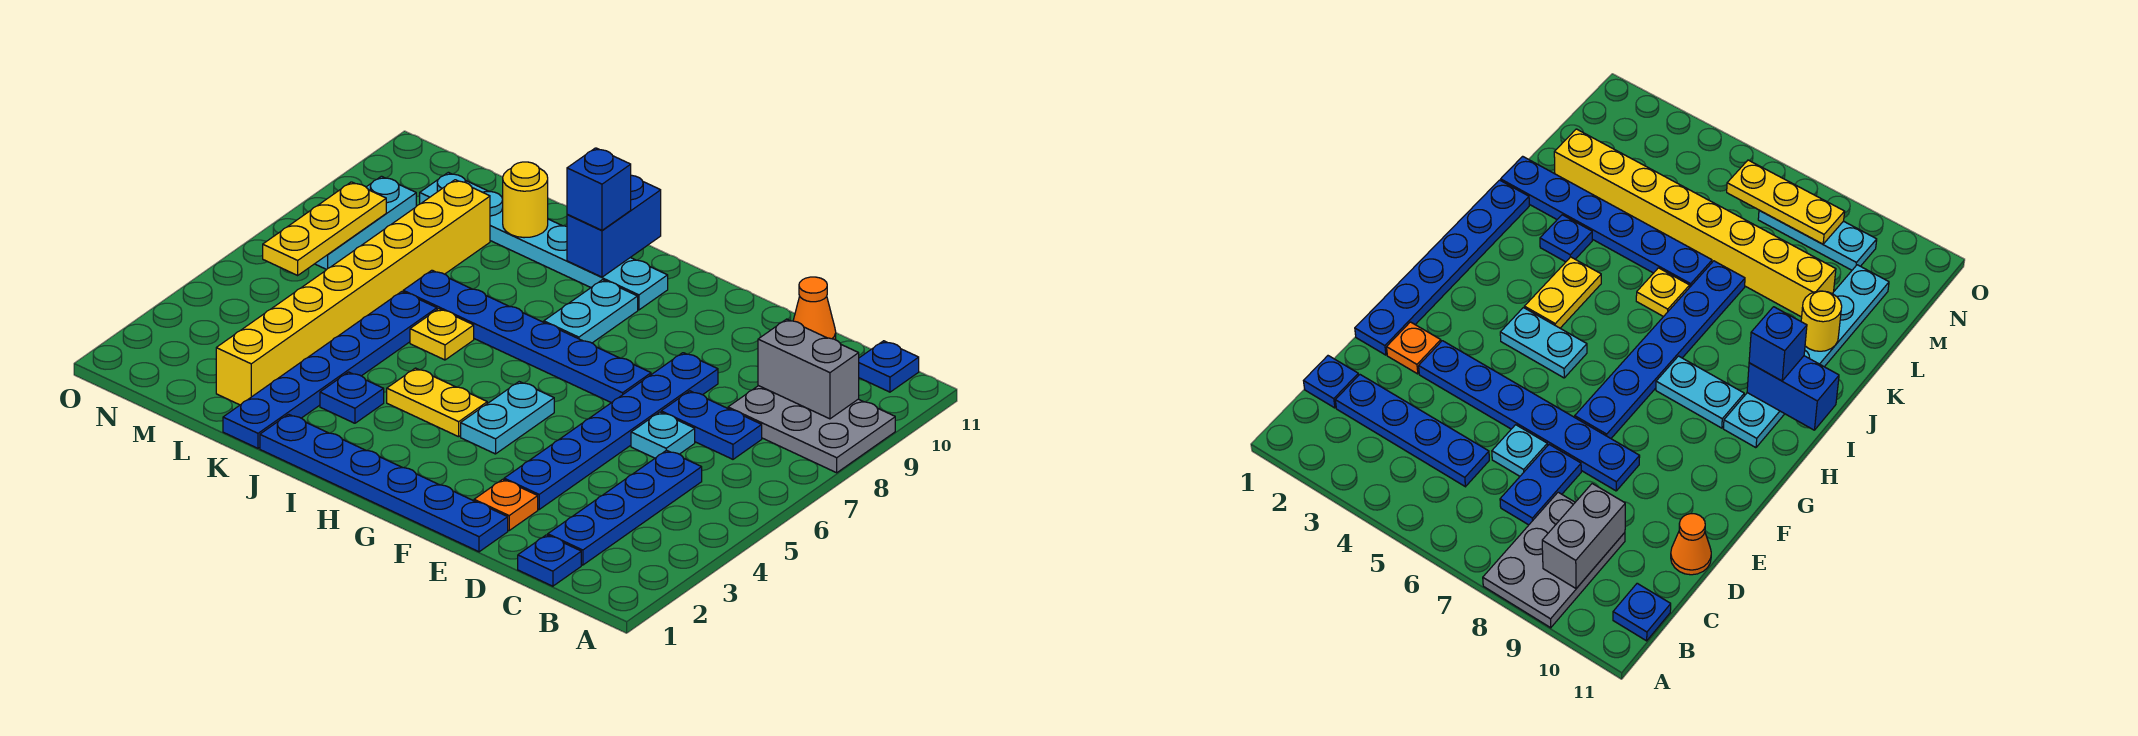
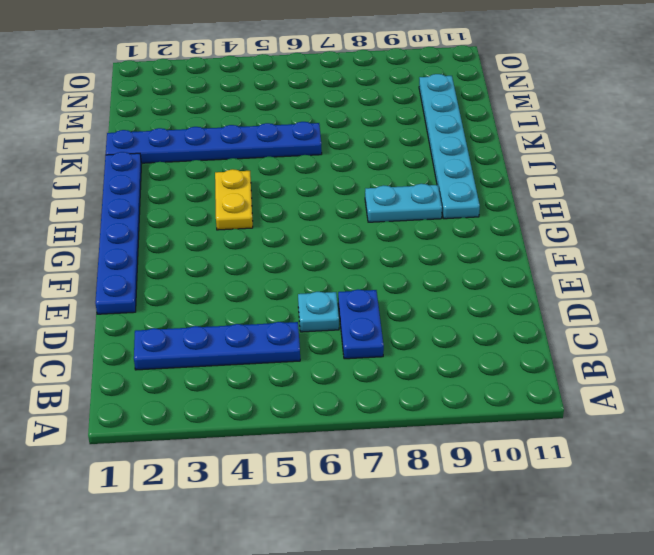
none -> grey plate A8:C9 level 1
none -> blue plate B11 level 1
none -> blue plate C1 level 1

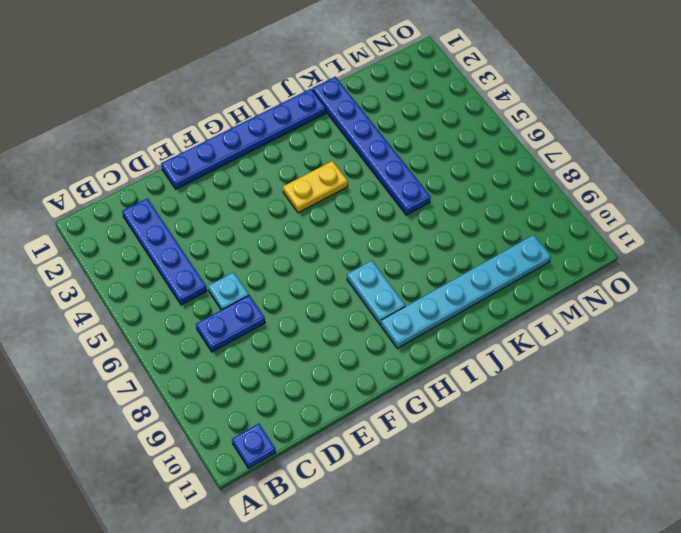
none -> grey plate A8:C9 level 1
none -> blue plate C1 level 1
none -> orange cone D11 level 1

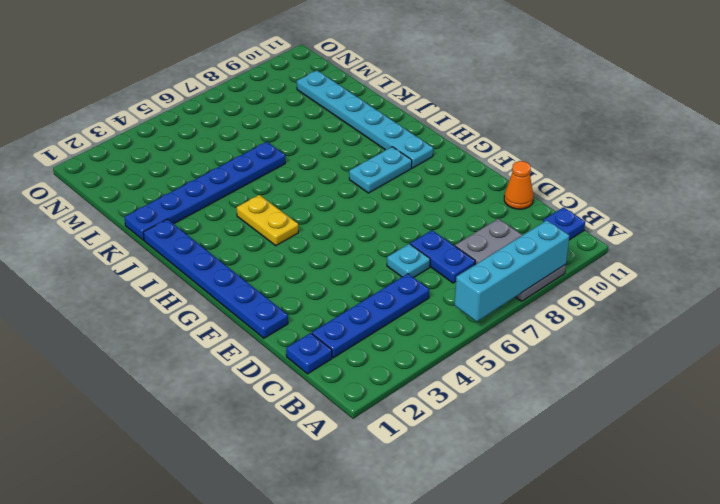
cyan brick A6:A9 level 2 -> none
none -> orange plate E2 level 1
none -> blue plate E3:E8 level 1
none -> blue plate F7:K7 level 1

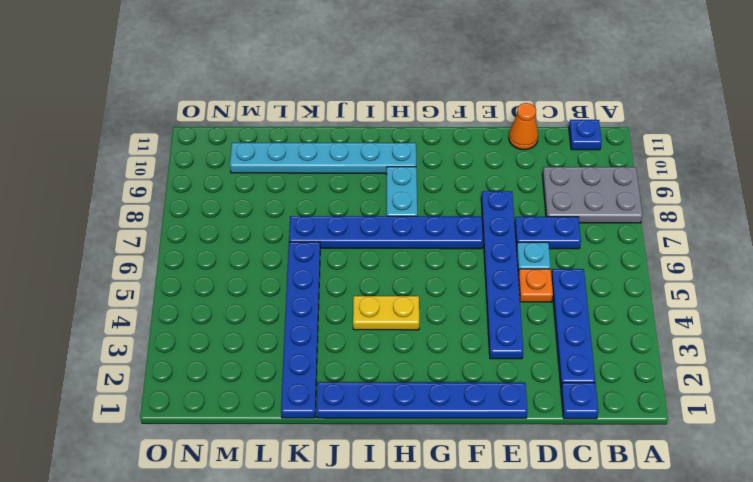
orange plate D5 level 1 -> orange plate E2 level 1
none -> cyan plate G4:G5 level 1
none -> blue plate J3 level 1
none -> yellow plate J6 level 1

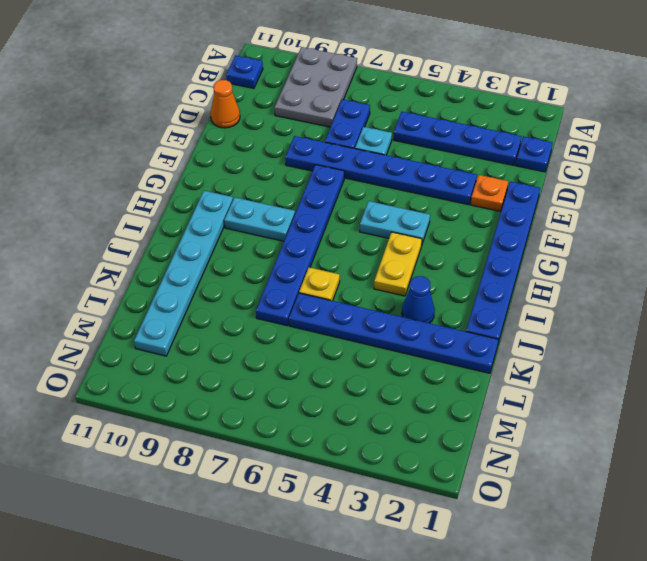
blue cone J3 level 1 -> blue plate J3 level 1
none -> yellow brick L2:L9 level 1
none -> cyan plate N7:N9 level 1
none -> grey brick B9:C9 level 2

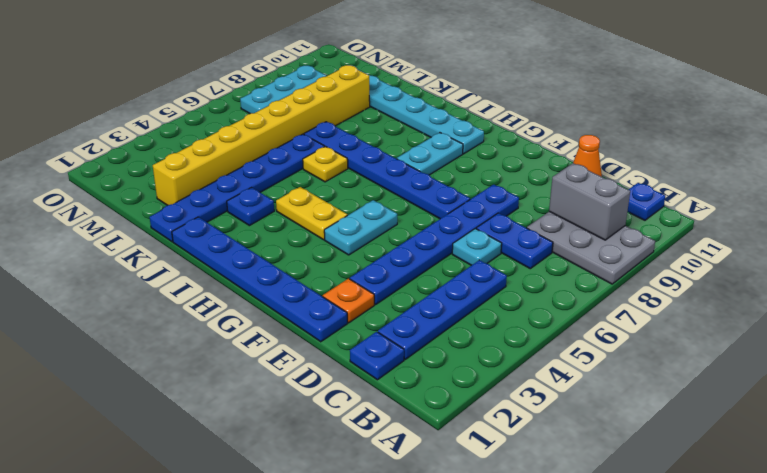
none -> blue brick I10:I11 level 2
none -> yellow round brick K10 level 2
none -> yellow plate N6:N8 level 2

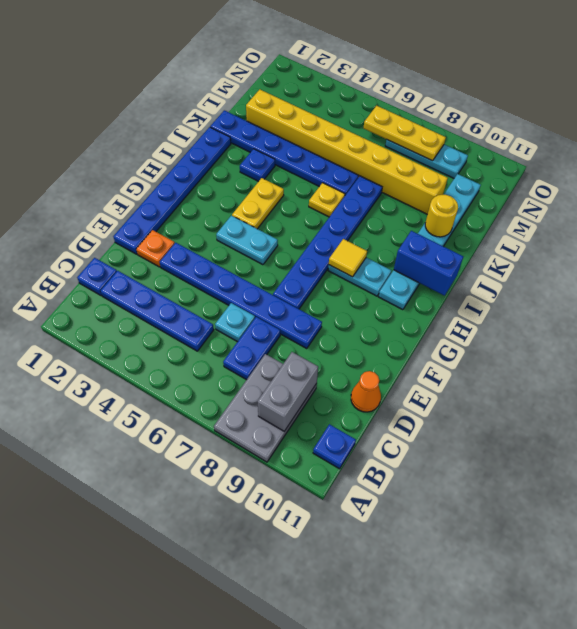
yellow tile H8 level 2 -> none
none -> blue brick I10 level 3

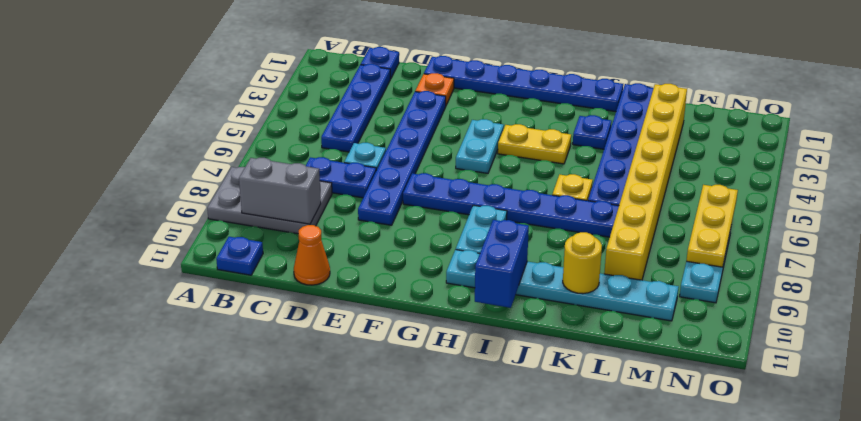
none -> blue brick I10 level 3

